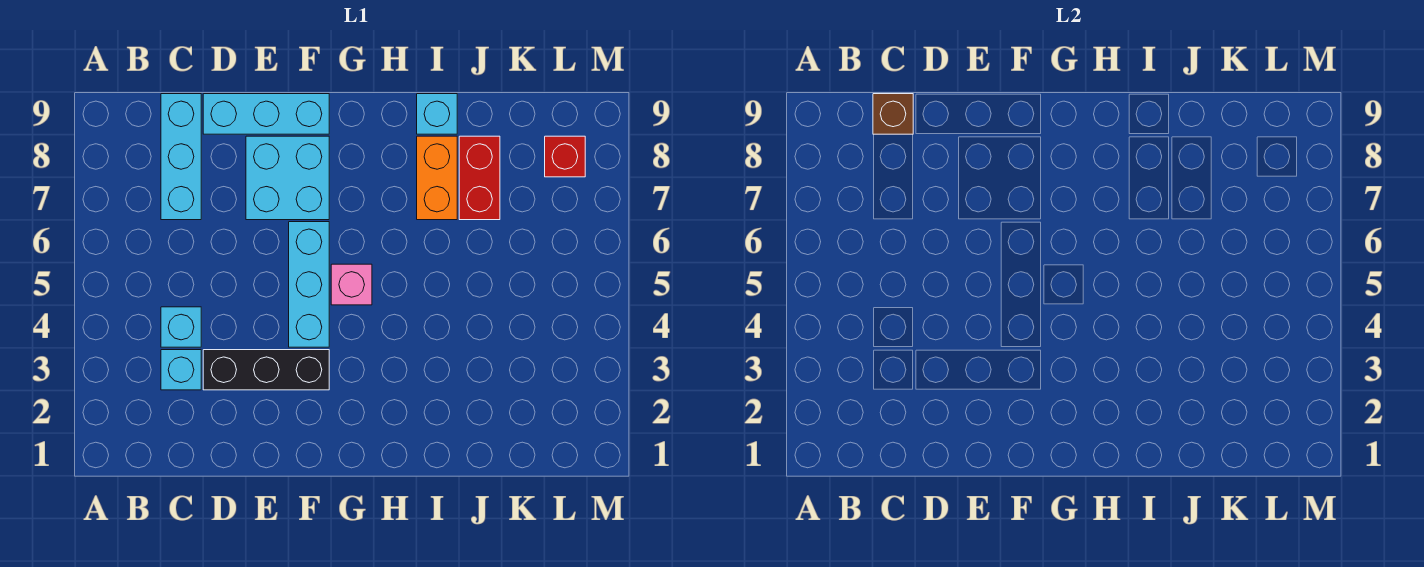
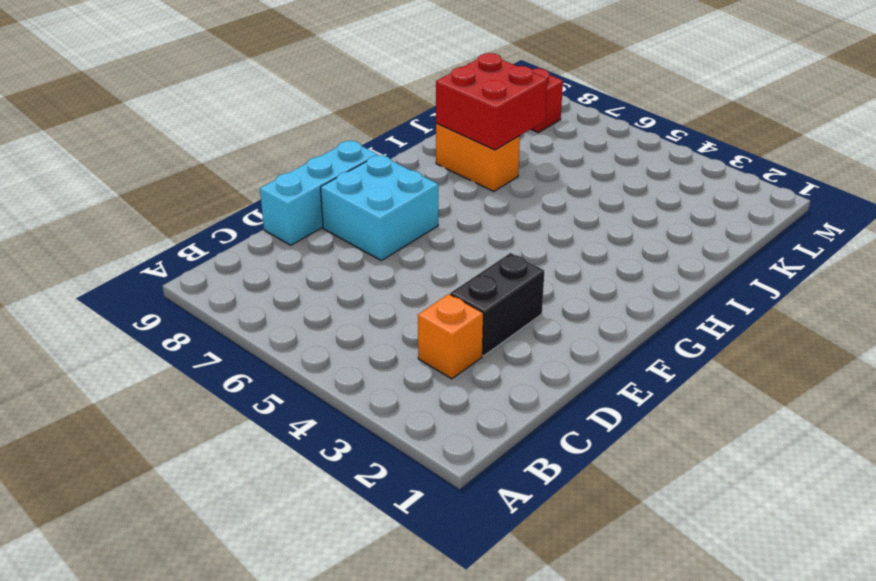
orange brick C3 level 1 -> cyan brick C3 level 1
black brick D3:E3 level 1 -> black brick D3:F3 level 1
red brick I7:J8 level 2 -> none
none -> cyan brick C4 level 1
none -> cyan brick C7:C9 level 1
none -> cyan brick F4:F6 level 1

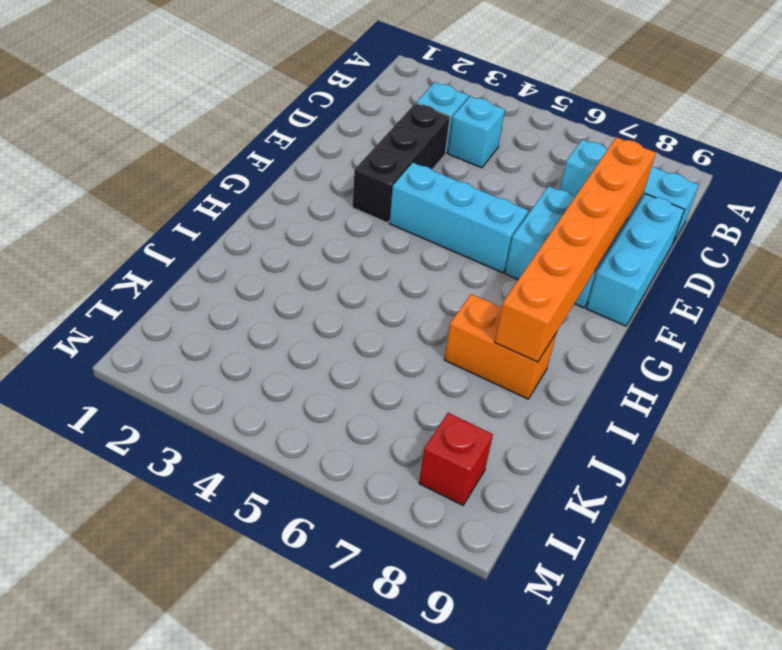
orange brick D8:I8 level 2 -> none
none -> pink brick G5 level 1
none -> cyan brick I9 level 1
none -> red brick J7:J8 level 1

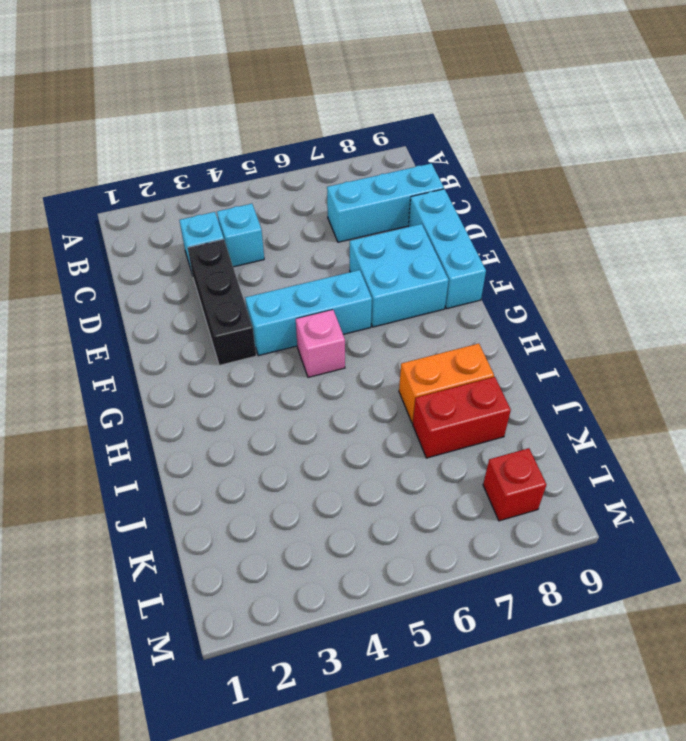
none -> cyan brick I9 level 1
none -> brown brick C9 level 2

